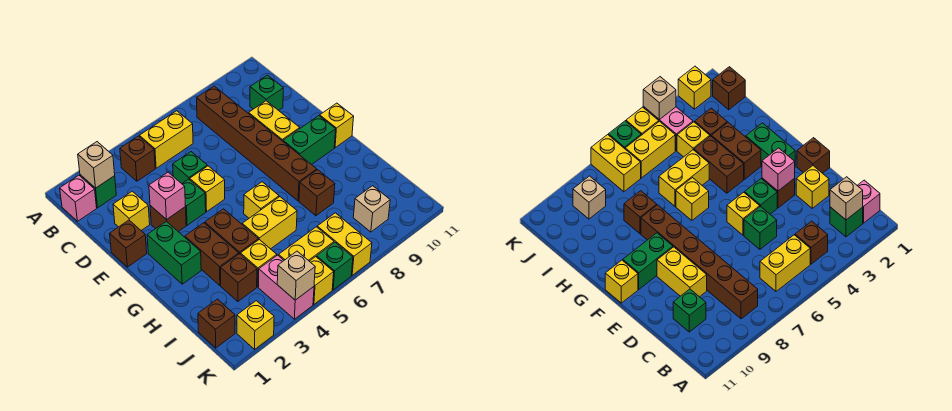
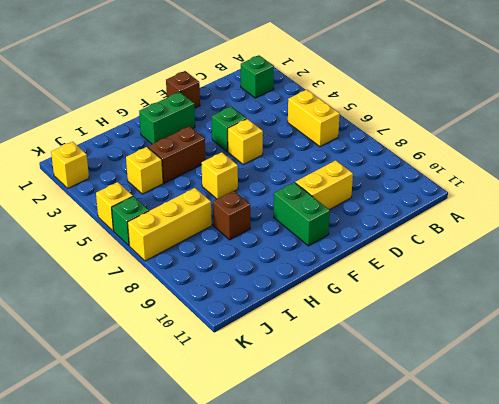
yellow brick I7:K7 level 1 -> yellow brick J7:K7 level 1
none -> pink brick B1 level 1
none -> brown brick B4 level 1
none -> brown brick B8:G8 level 1
none -> green brick C10 level 1

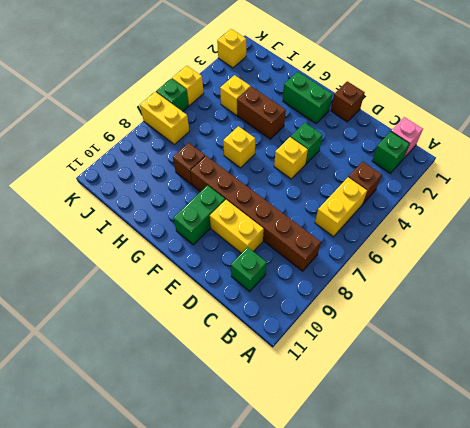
none -> yellow brick D2 level 1
none -> green brick D5 level 1
none -> brown brick E3 level 1
none -> yellow brick F11 level 1

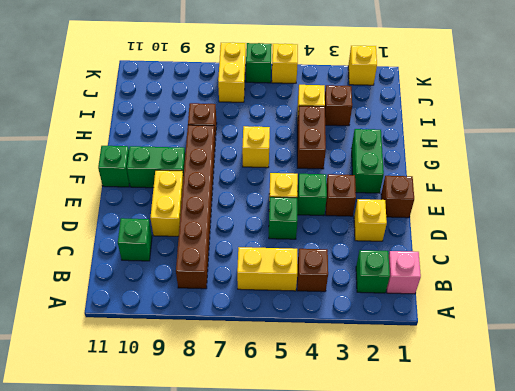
green brick F11 level 1 -> yellow brick F11 level 1
none -> brown brick G3:H3 level 1
none -> yellow brick H5:H6 level 1
none -> brown brick J1 level 1
none -> pink brick J4:K4 level 1

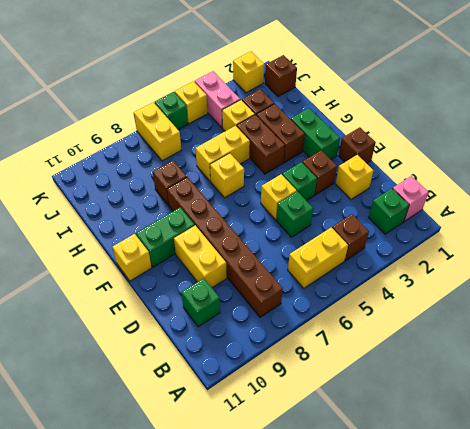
none -> yellow brick J5:J6 level 1
none -> tan brick J9 level 1
none -> tan brick B2 level 2
none -> pink brick E3 level 2

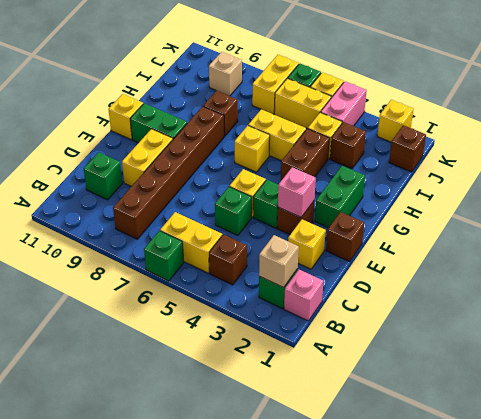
green brick A6 level 1 -> none
none -> brown brick G3:H3 level 1
none -> tan brick K4 level 2

